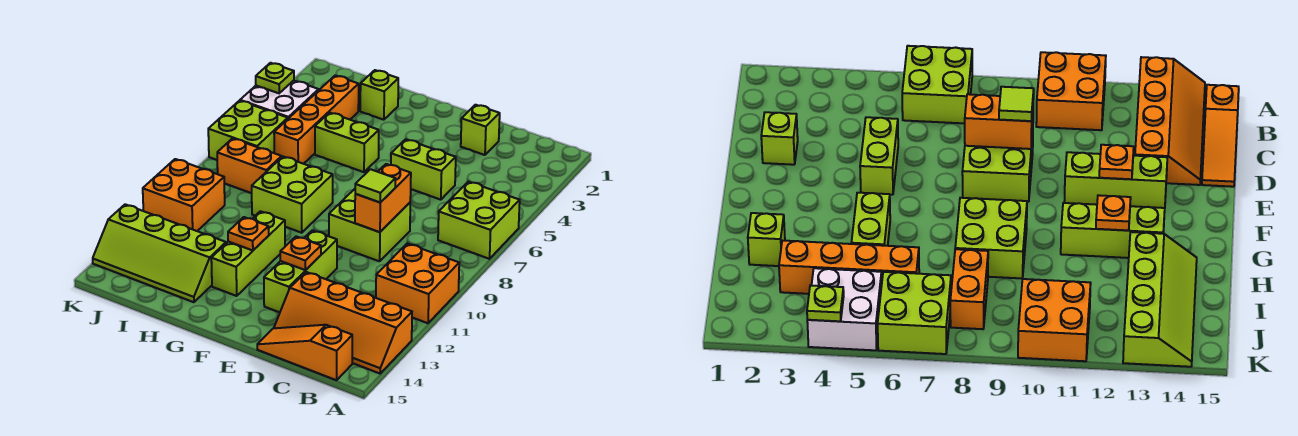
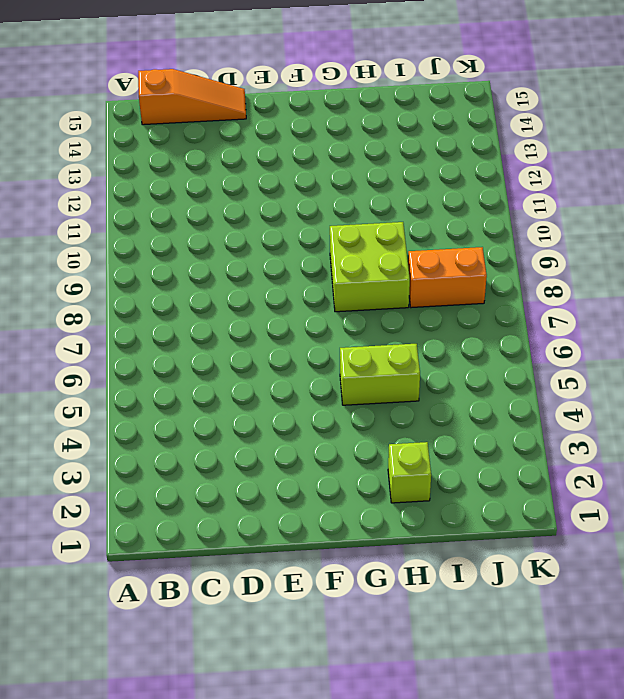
none -> lime brick A6:B7 level 1
none -> orange brick A10:B11 level 1
none -> orange slope A13:D14 level 1 top 13

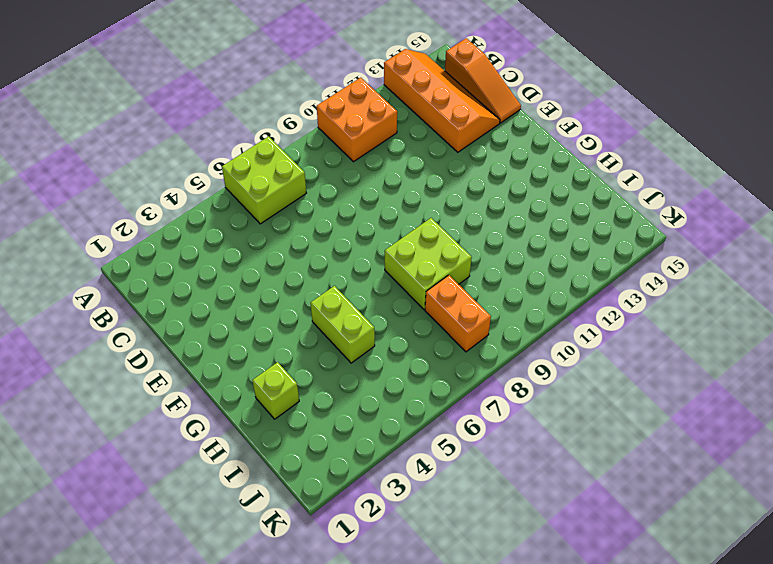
none -> lime brick D2 level 1
none -> lime brick D5:E5 level 1
none -> lime brick D8:E9 level 1

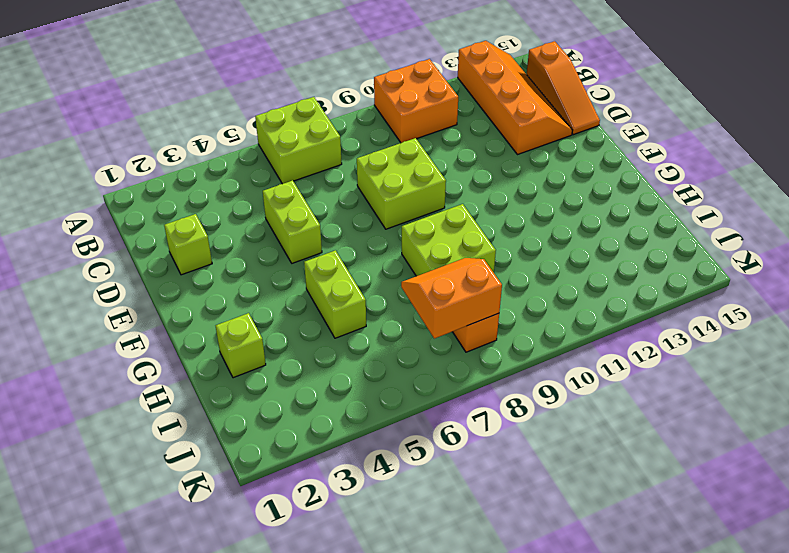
orange slope I7:J8 level 2 top J -> none
none -> lime brick E11:E13 level 1
none -> lime brick G11:G13 level 1
none -> lime slope H13:K14 level 1 top 13

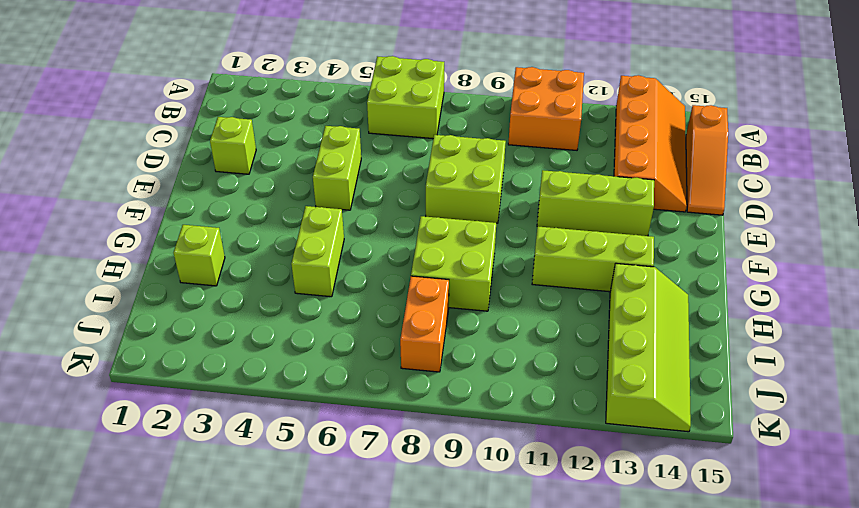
none -> orange brick I3:I6 level 1
none -> white brick J4:K5 level 1
none -> lime brick J6:K7 level 1

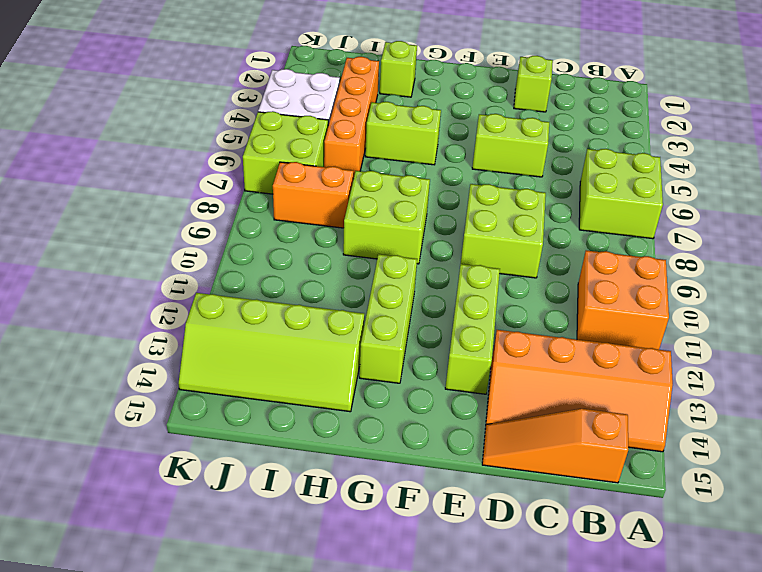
none -> orange brick J10:K11 level 1
none -> orange brick D8:D9 level 2
none -> orange plate E12 level 2

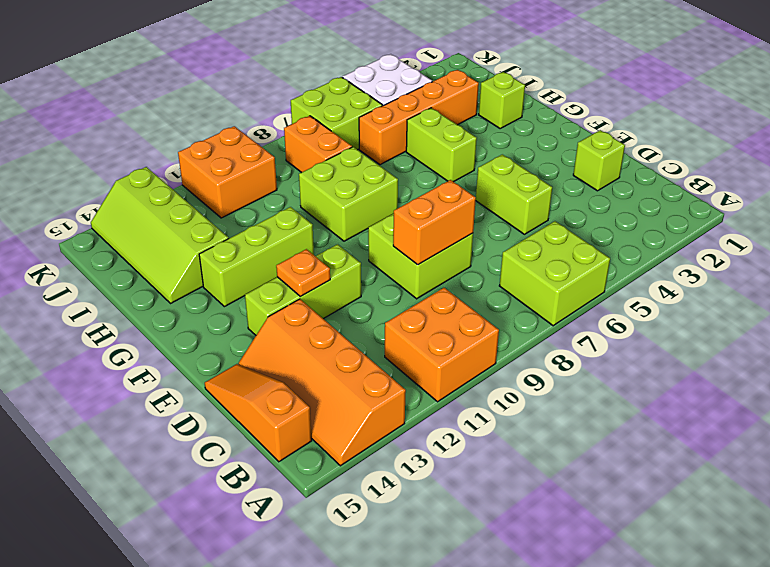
none -> orange plate G12 level 2
none -> lime plate K4 level 2
none -> lime tile D9 level 3

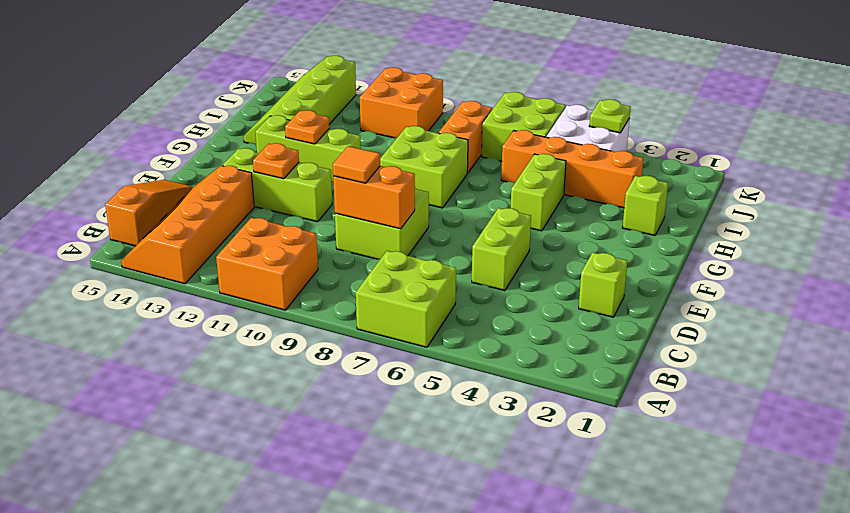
orange tile D9 level 3 -> lime tile D9 level 3

